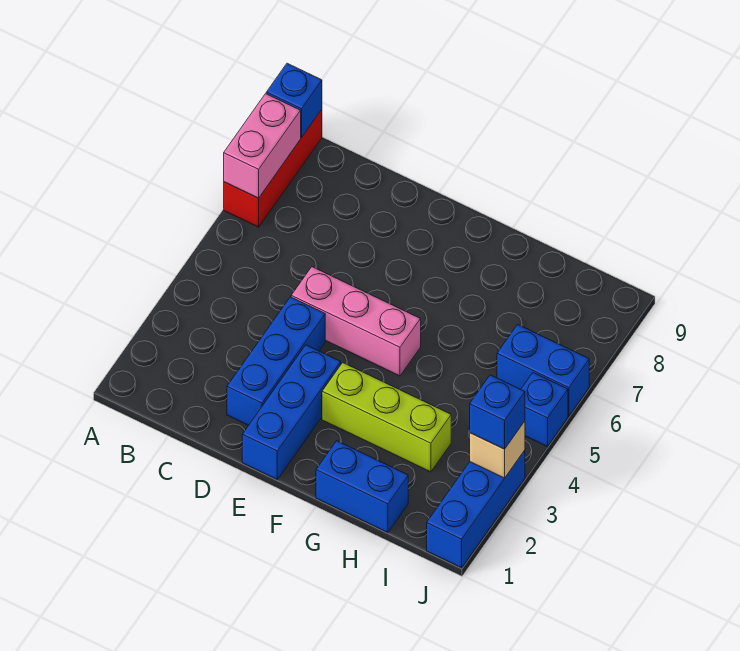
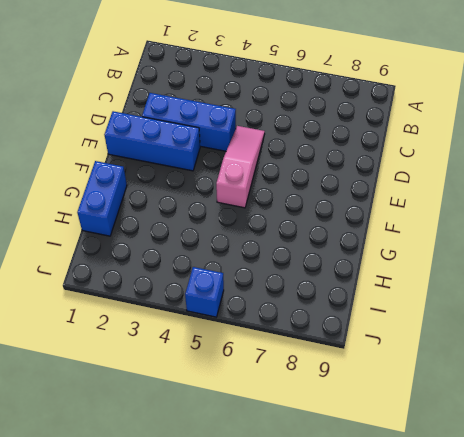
pink slope D5:F5 level 1 top F -> pink brick D5:F5 level 1
none -> red brick A7:A9 level 1
none -> lime brick F3:H3 level 1
none -> blue brick I6:J6 level 1

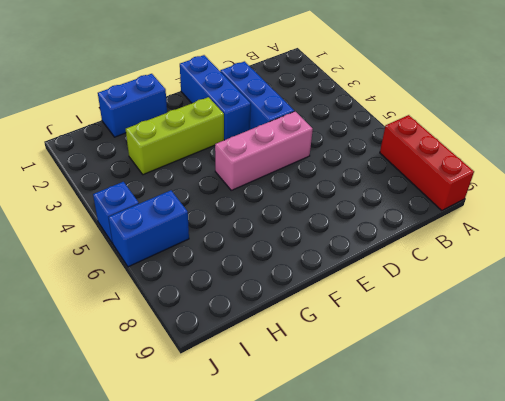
none -> blue brick J1:J3 level 1
none -> pink brick A7:A8 level 2
none -> blue brick A9 level 2

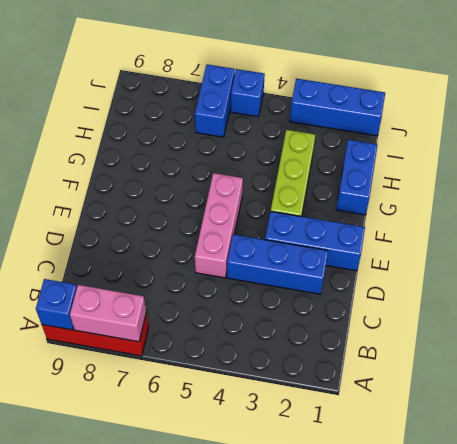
none -> tan brick J3 level 2
none -> blue brick J3 level 3

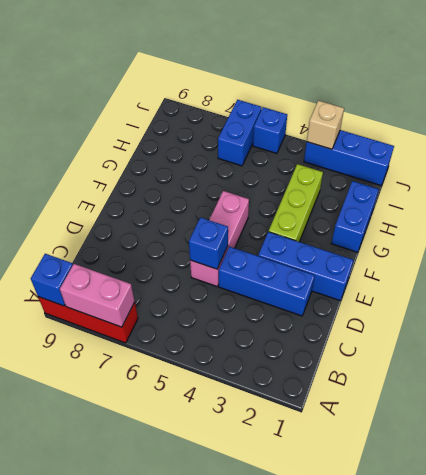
blue brick D5 level 2 -> blue brick J3 level 3

